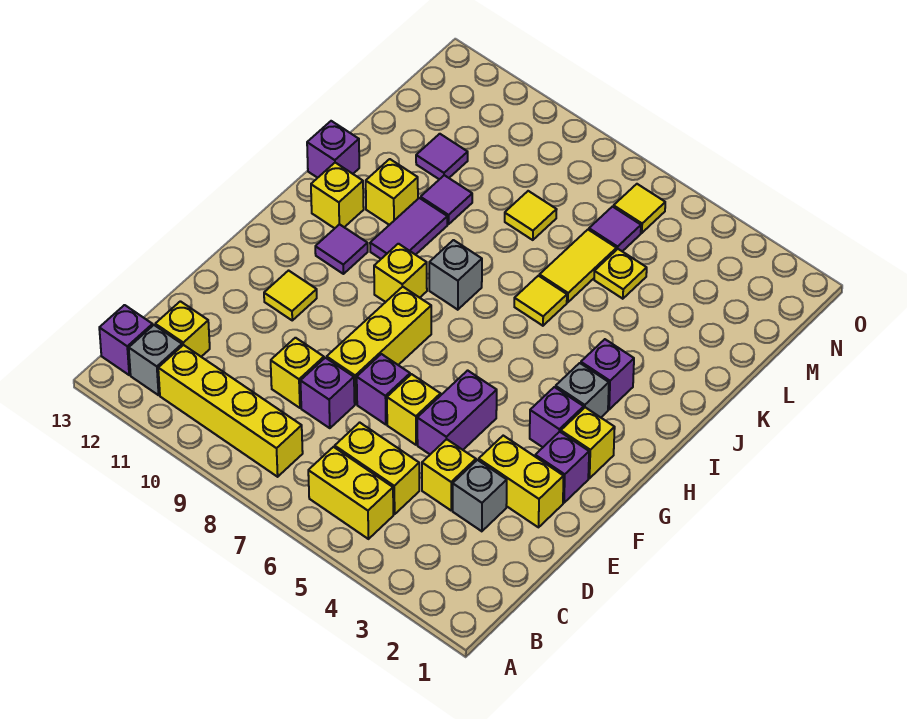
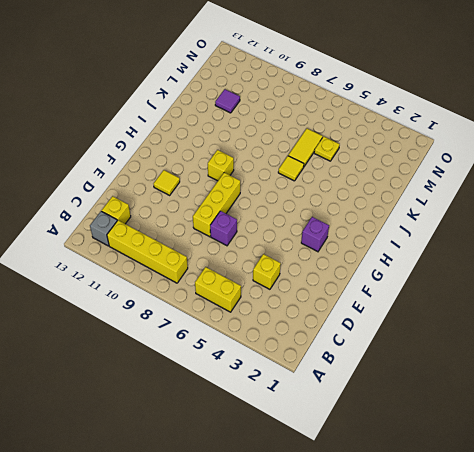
none -> purple brick B13 level 1
none -> yellow brick C5:C6 level 1
none -> grey brick D3 level 1
none -> purple brick D8 level 1

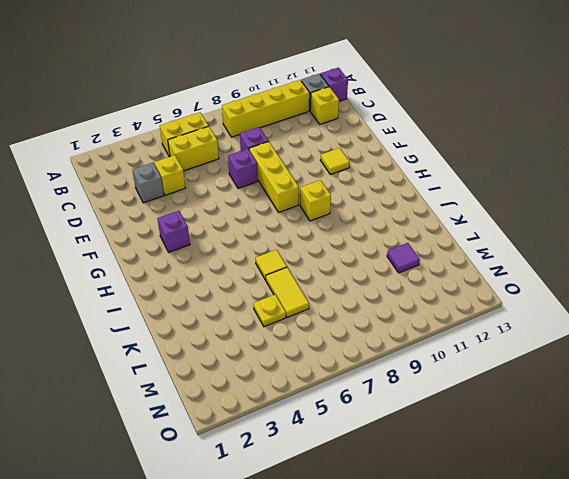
none -> yellow brick D9 level 1
none -> yellow brick E2:E3 level 1
none -> purple brick E5:F5 level 1
none -> yellow brick E6 level 1

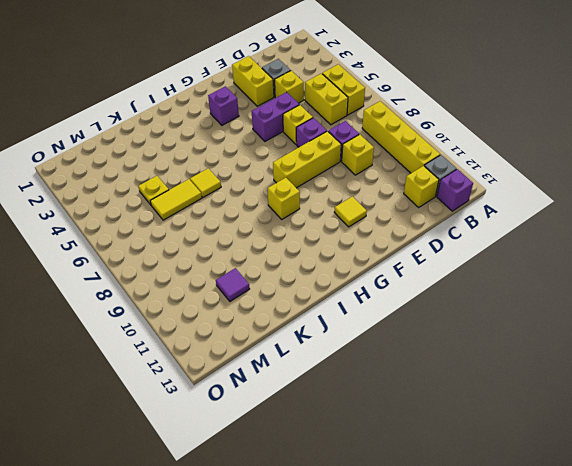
none -> purple brick F2 level 1
none -> yellow brick G2 level 1
none -> grey brick H3 level 1
none -> purple tile H11 level 1

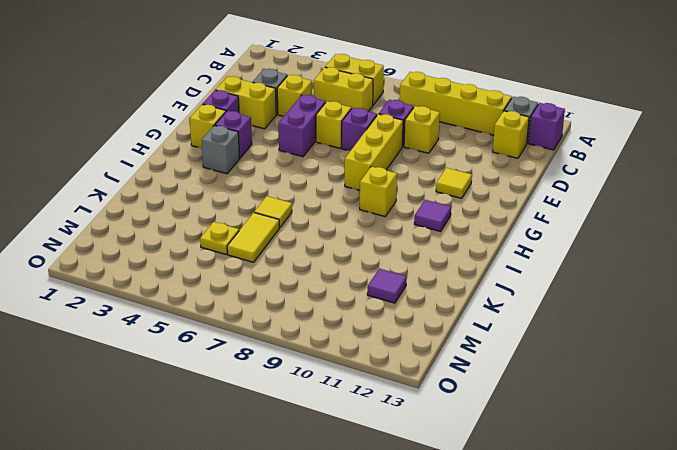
none -> purple brick I3 level 1
none -> grey brick I8 level 1
none -> purple tile I10:J10 level 1
none -> yellow brick I12 level 1

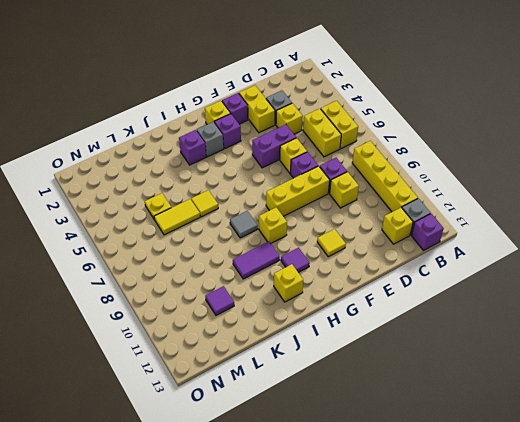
grey tile I8 level 1 -> grey brick I8 level 1
none -> yellow brick J11 level 1
none -> purple brick J13 level 1
none -> purple tile K10 level 1
none -> yellow tile L8 level 1

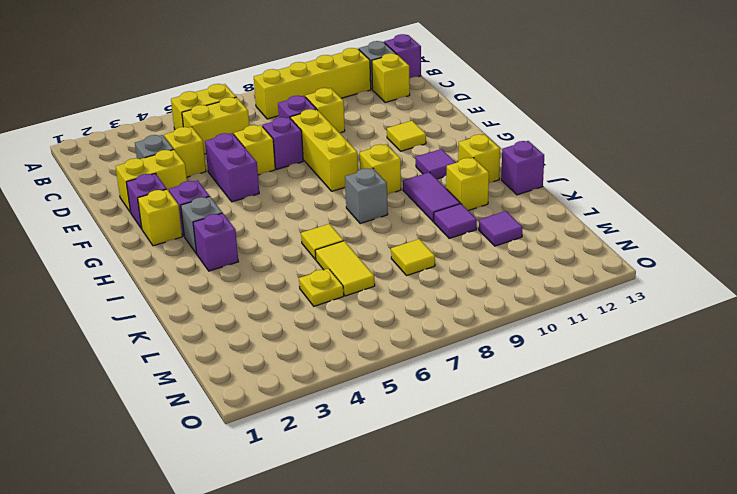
none -> purple tile M6 level 1
none -> yellow tile N6 level 1

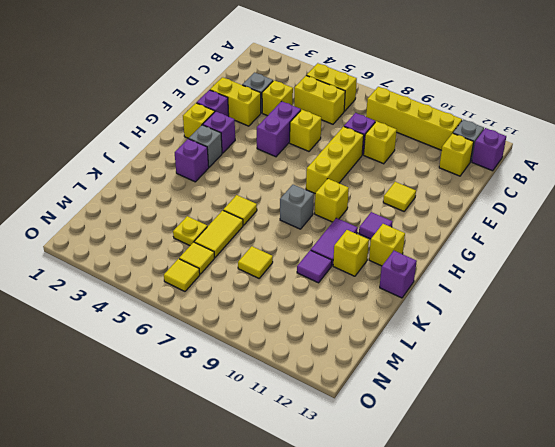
yellow tile M6 level 1 -> purple tile M6 level 1
none -> purple brick E7 level 1
none -> purple tile L11 level 1

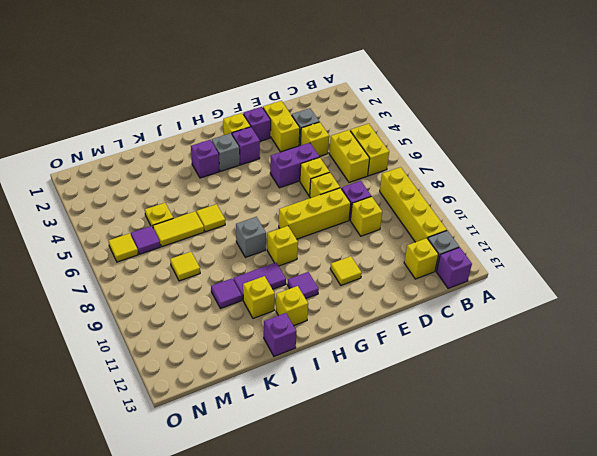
yellow brick E7 level 1 -> purple brick E7 level 1
none -> purple tile L11 level 1

